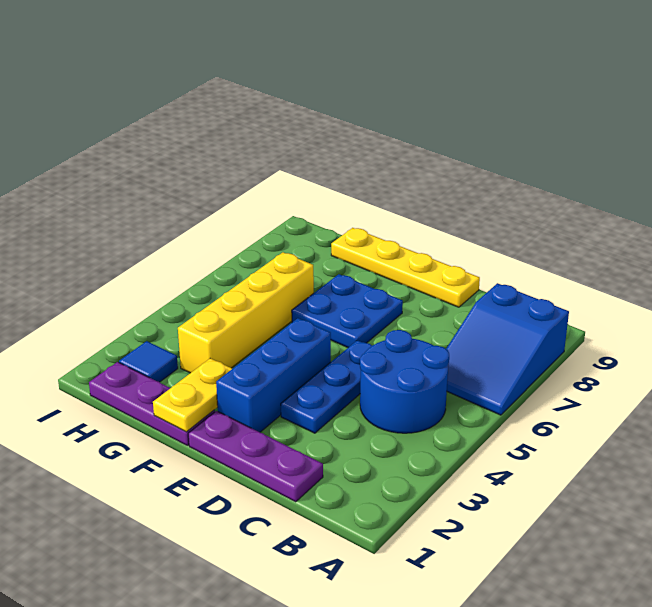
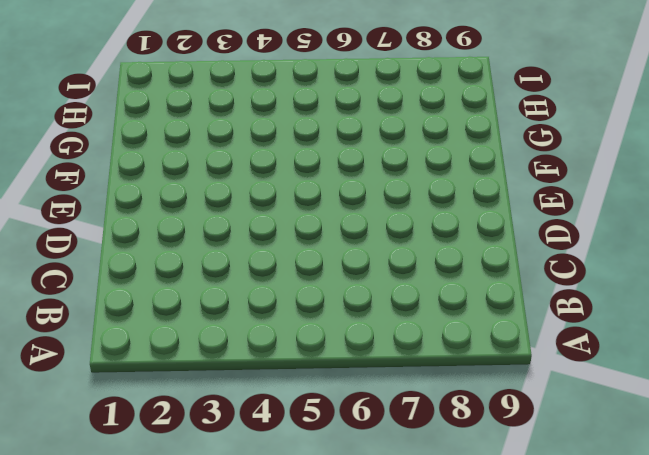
none -> blue slope A6:B8 level 1 top 8
none -> blue round brick B4:C5 level 1

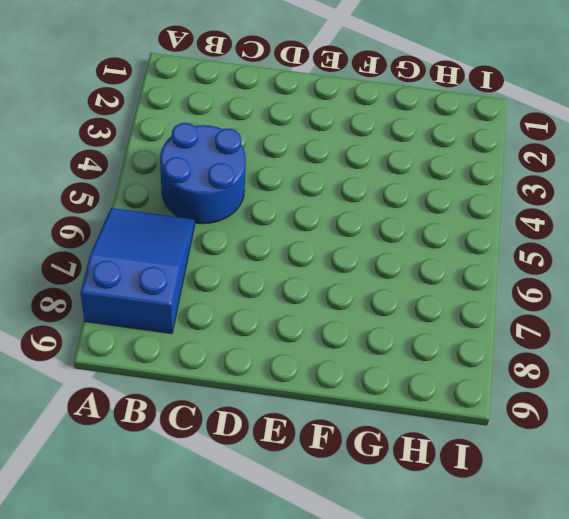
none -> purple plate C1:E1 level 1
none -> blue plate D3:D5 level 1

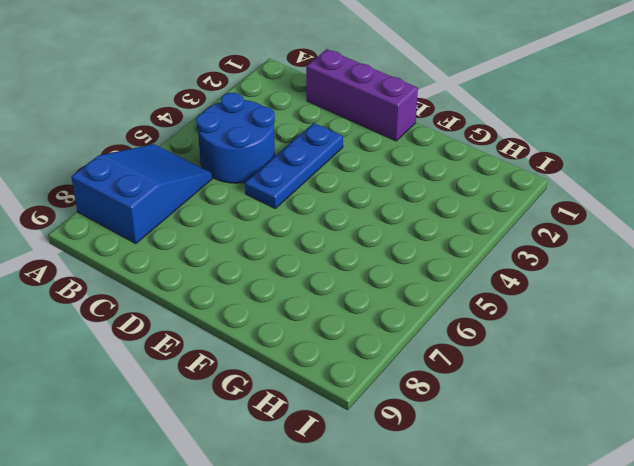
purple brick C1:E1 level 1 -> purple plate C1:E1 level 1
none -> yellow plate D9:G9 level 1
none -> blue brick E2:E4 level 1

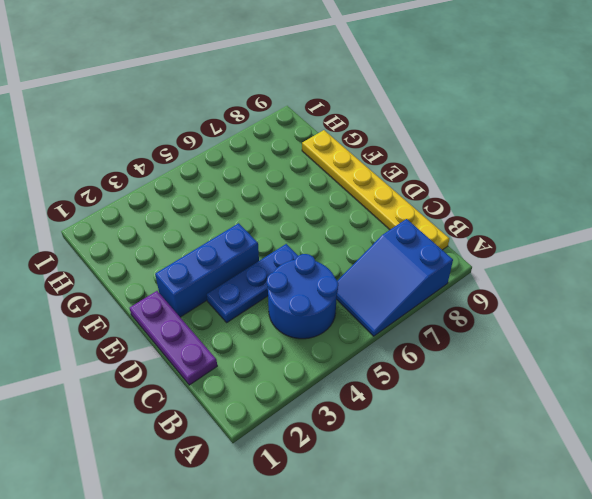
yellow plate B9:G9 level 1 -> yellow plate D9:G9 level 1
none -> blue plate E6:F7 level 1
none -> purple plate F1:H1 level 1

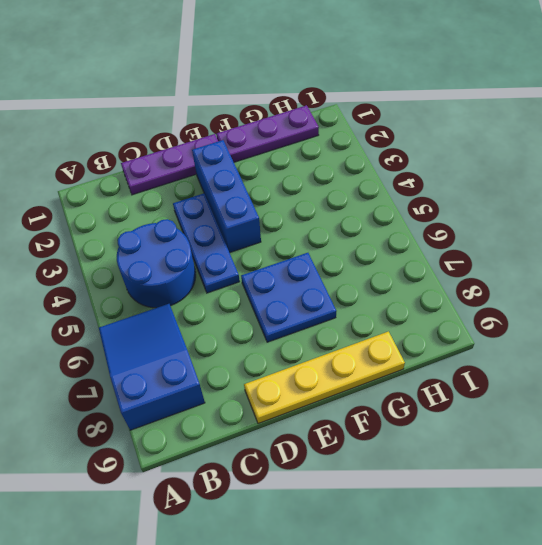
none -> yellow brick G3:G6 level 1
none -> blue tile H2 level 1

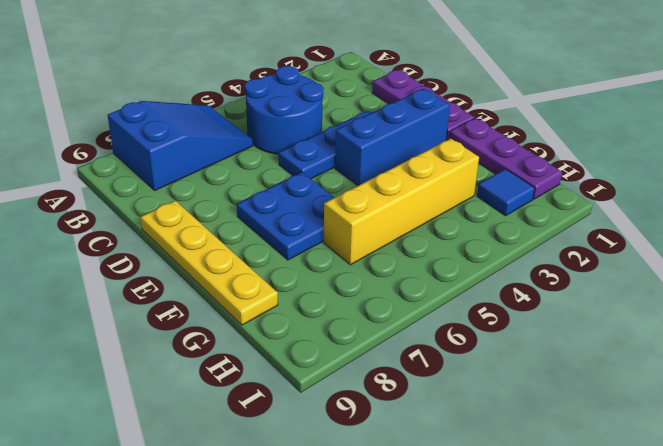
none -> yellow plate F1:F2 level 2

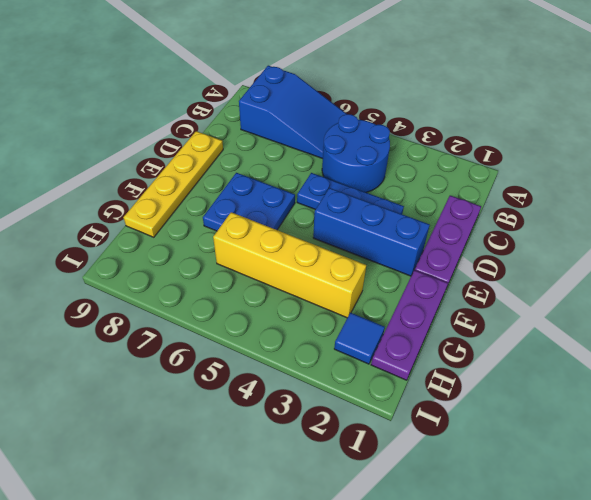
none -> yellow plate F1:F2 level 2

